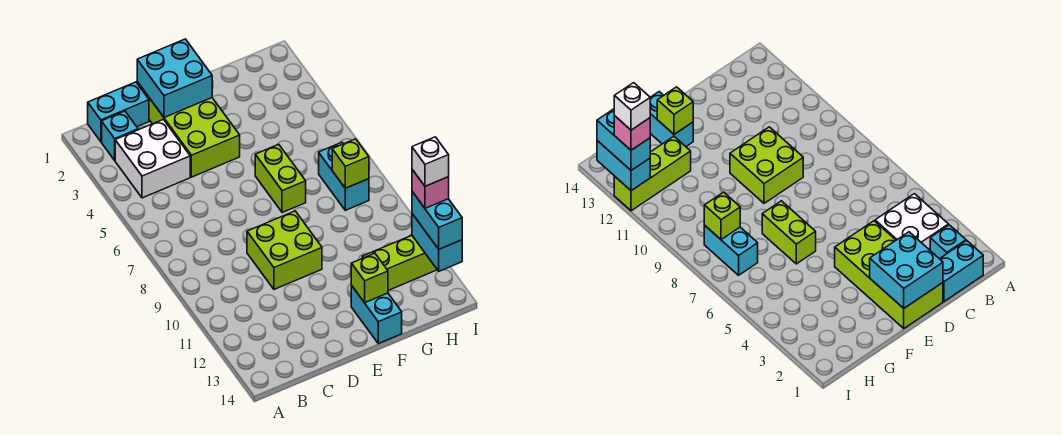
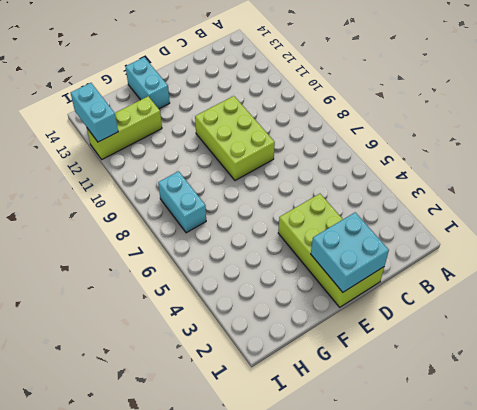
lime brick D8:E10 level 1 -> lime brick D9:E10 level 1
none -> cyan brick B1:C1 level 1
none -> cyan brick B2 level 1
none -> white brick B3:C4 level 1

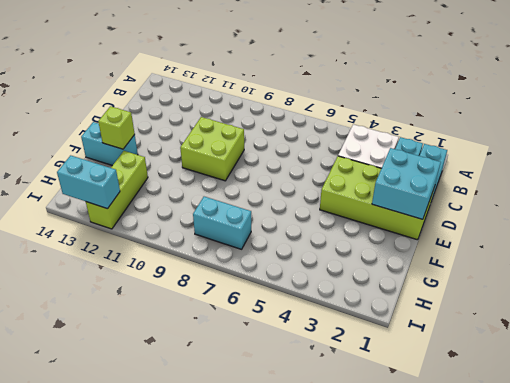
none -> lime brick F6:F7 level 1
none -> lime brick H8 level 2
none -> cyan brick I12:I13 level 3

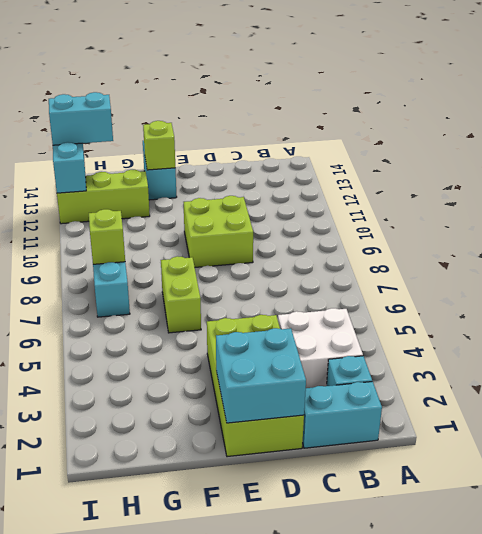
cyan brick H13:I13 level 3 -> cyan brick I12:I13 level 3
none -> pink brick I12 level 4
none -> white brick I12 level 5

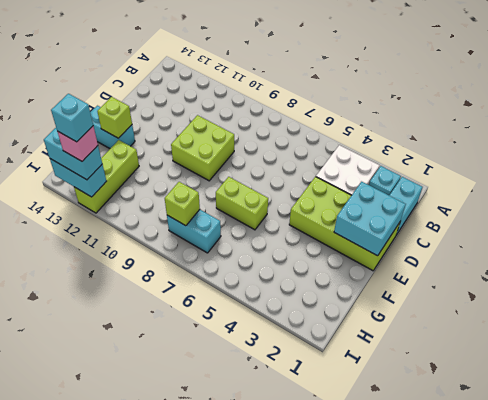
cyan brick I12 level 5 -> white brick I12 level 5

